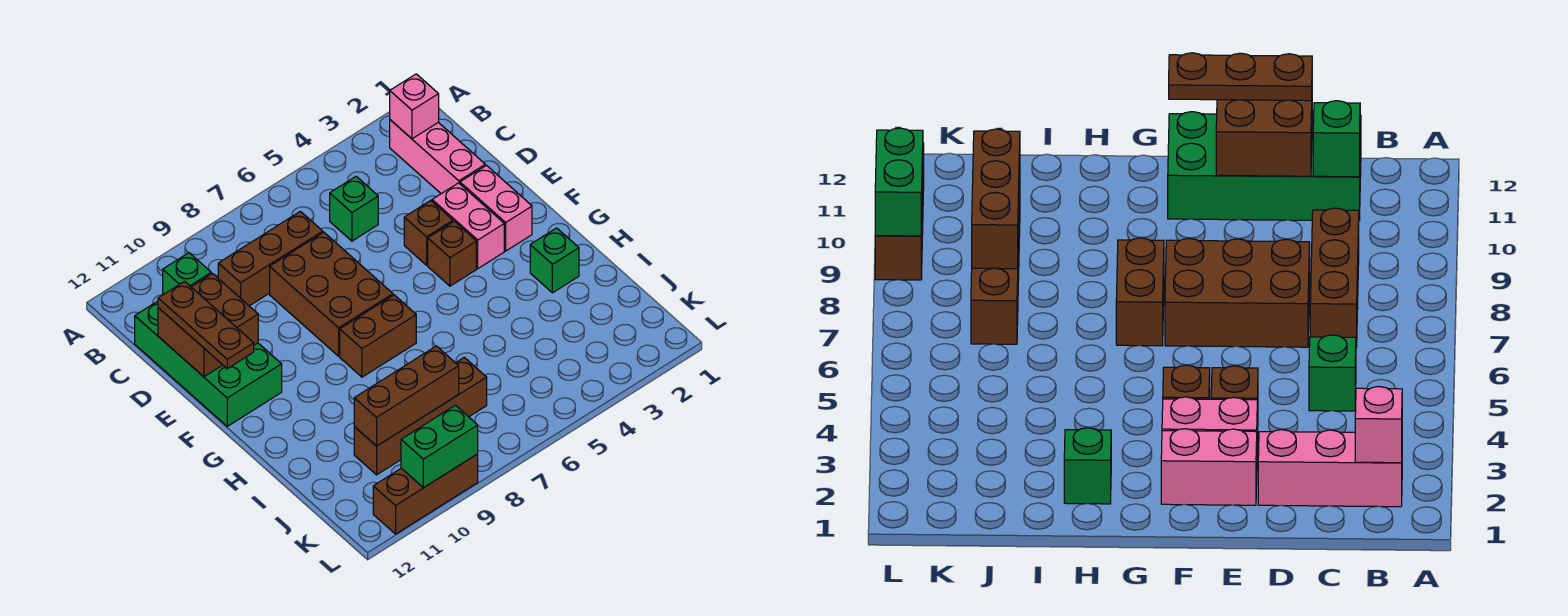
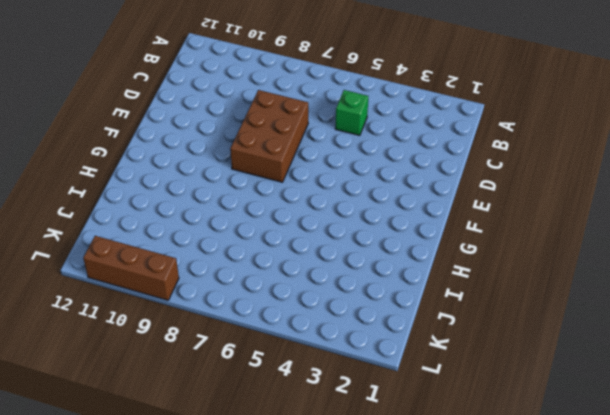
none -> pink brick B2:D2 level 1
none -> brown brick C7:C9 level 1
none -> green brick C11:F12 level 1

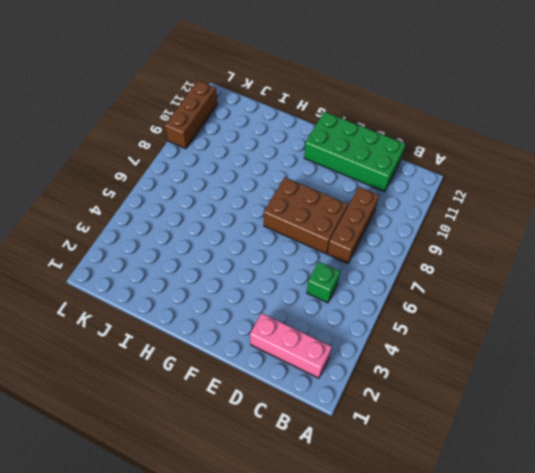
none -> pink brick E2:F2 level 1
none -> pink brick E3:F3 level 1
none -> brown brick E4 level 1

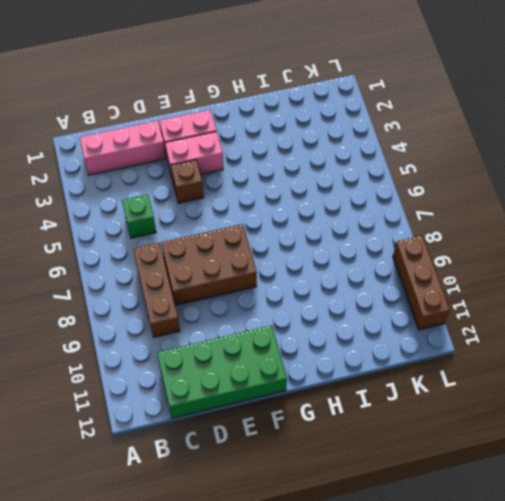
none -> brown brick F4 level 1
none -> brown brick G7:G8 level 1
none -> green brick H2 level 1

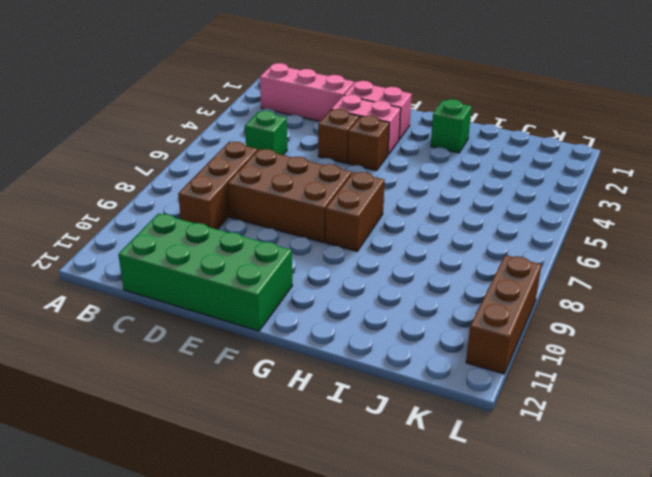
none -> brown brick J7:J10 level 1
none -> pink brick B2 level 2
none -> green brick C11 level 2

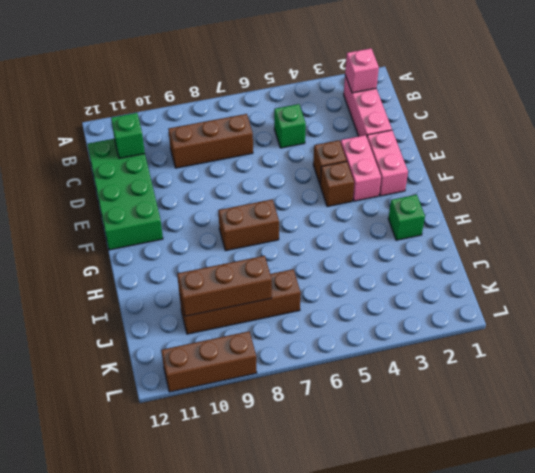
none -> brown brick D7:F8 level 1
none -> brown brick D11:E12 level 2
none -> green brick L9:L10 level 2

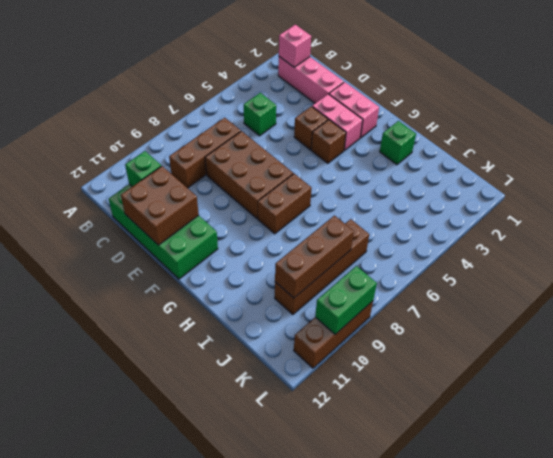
none -> brown plate D12:F12 level 3

